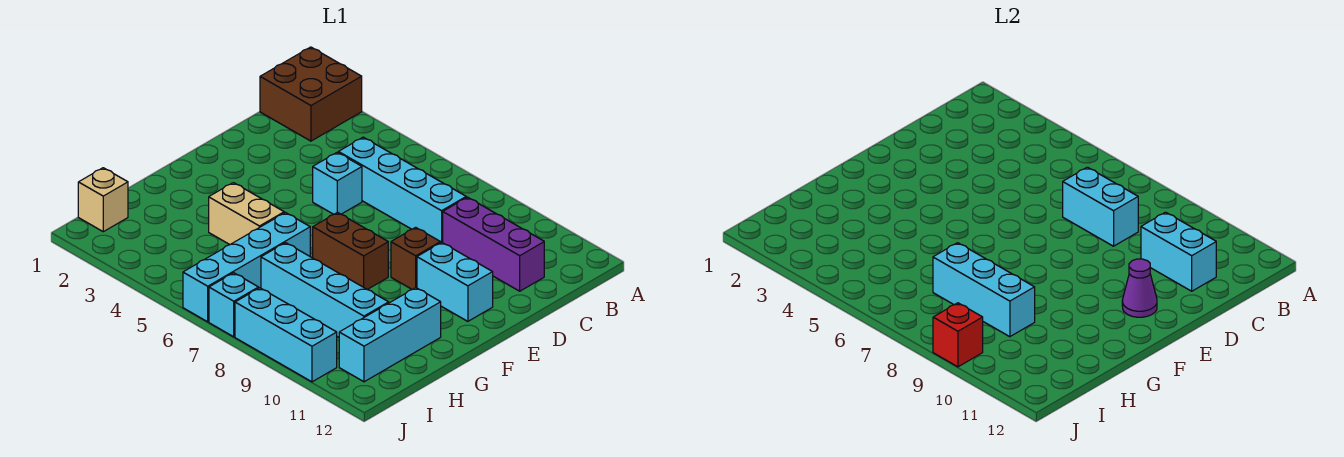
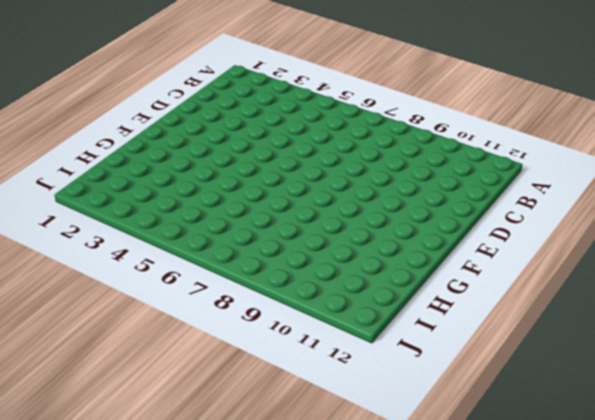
none -> brown brick A1:B2 level 1
none -> cyan brick C5:C8 level 1
none -> purple brick C9:C11 level 1

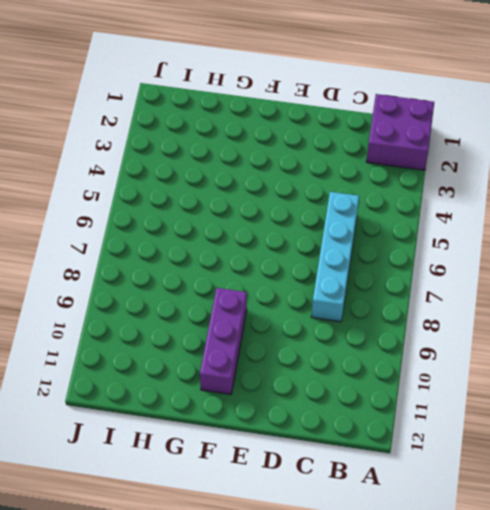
purple brick A1:B2 level 1 -> brown brick A1:B2 level 1
purple brick F9:F11 level 1 -> purple brick C9:C11 level 1
none -> cyan brick D5 level 1
none -> brown brick E9 level 1
none -> cyan brick E10:E11 level 1

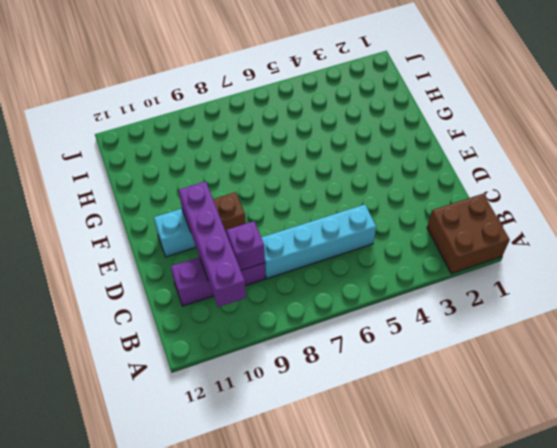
purple brick B10:E10 level 2 -> cyan brick C10:C11 level 2
purple brick C9 level 2 -> none
none -> cyan brick D5 level 1
none -> brown brick F7:F8 level 1
none -> tan brick G4:G5 level 1

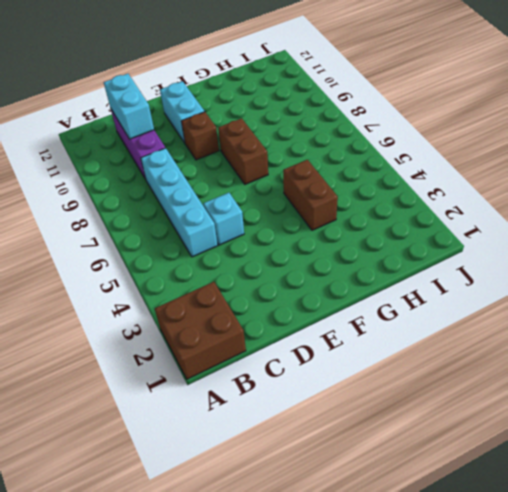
brown brick G4:G5 level 1 -> tan brick G4:G5 level 1
none -> cyan brick G6:J6 level 1
none -> cyan brick G11:I11 level 1
none -> cyan brick H7:H10 level 1

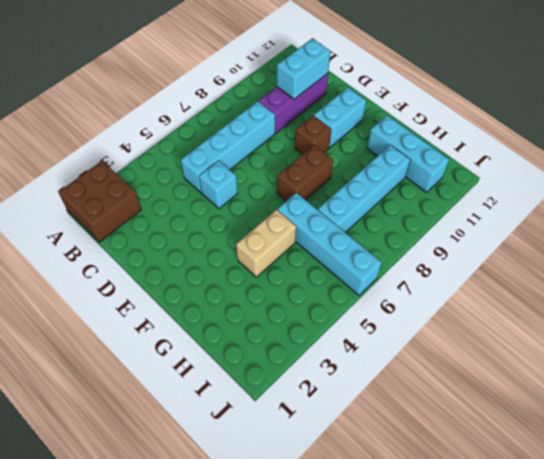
none -> tan brick I1 level 1
none -> cyan brick J7 level 1
none -> cyan brick J8:J10 level 1

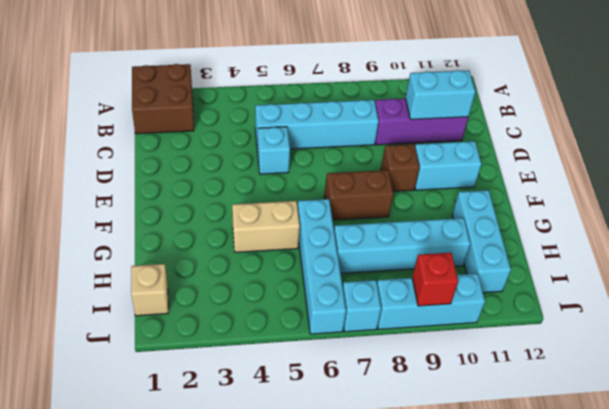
none -> cyan brick C7:C8 level 2
none -> purple cone E11 level 2
none -> cyan brick H7:H9 level 2

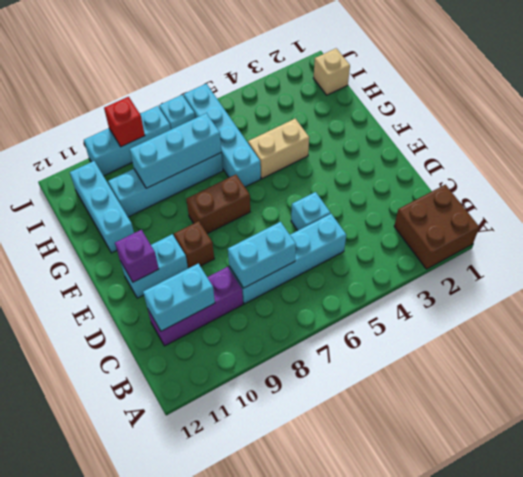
purple brick E11 level 2 -> purple cone E11 level 2

